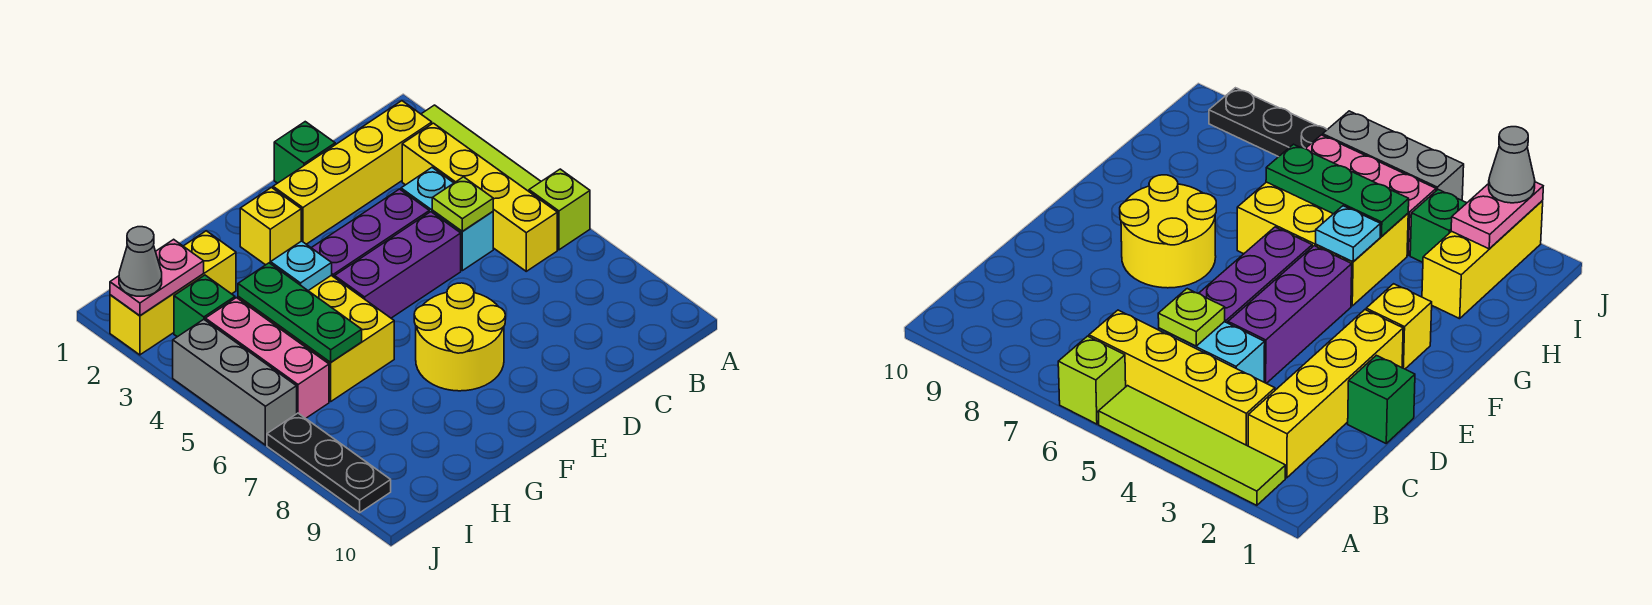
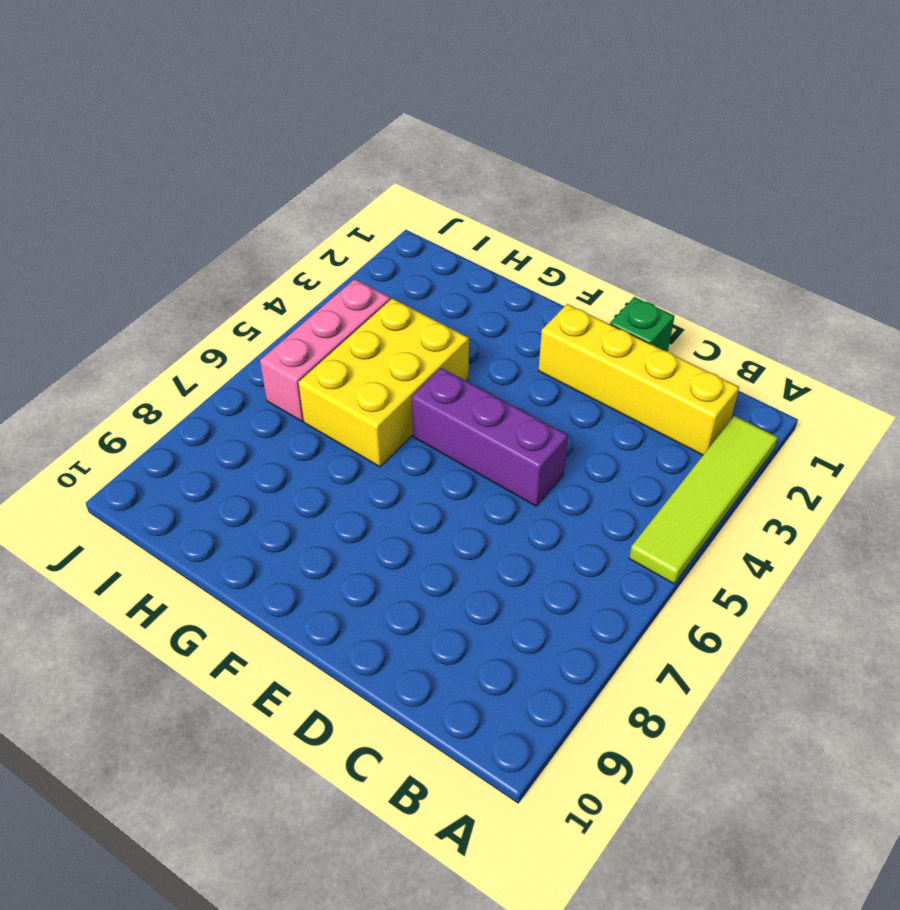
none -> lime brick A6 level 1
none -> yellow brick B3:B6 level 1
none -> cyan brick C4:C5 level 1

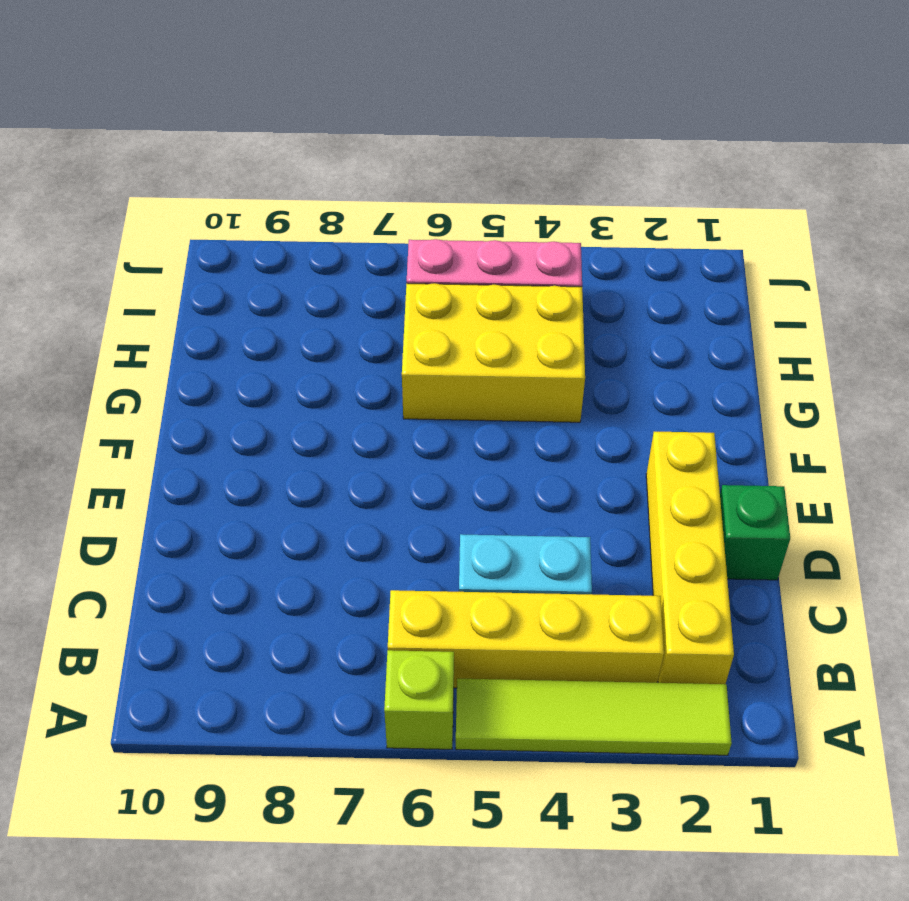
none -> purple brick D4:F4 level 1
none -> purple brick D5:F5 level 1
none -> yellow round brick E7:F8 level 1

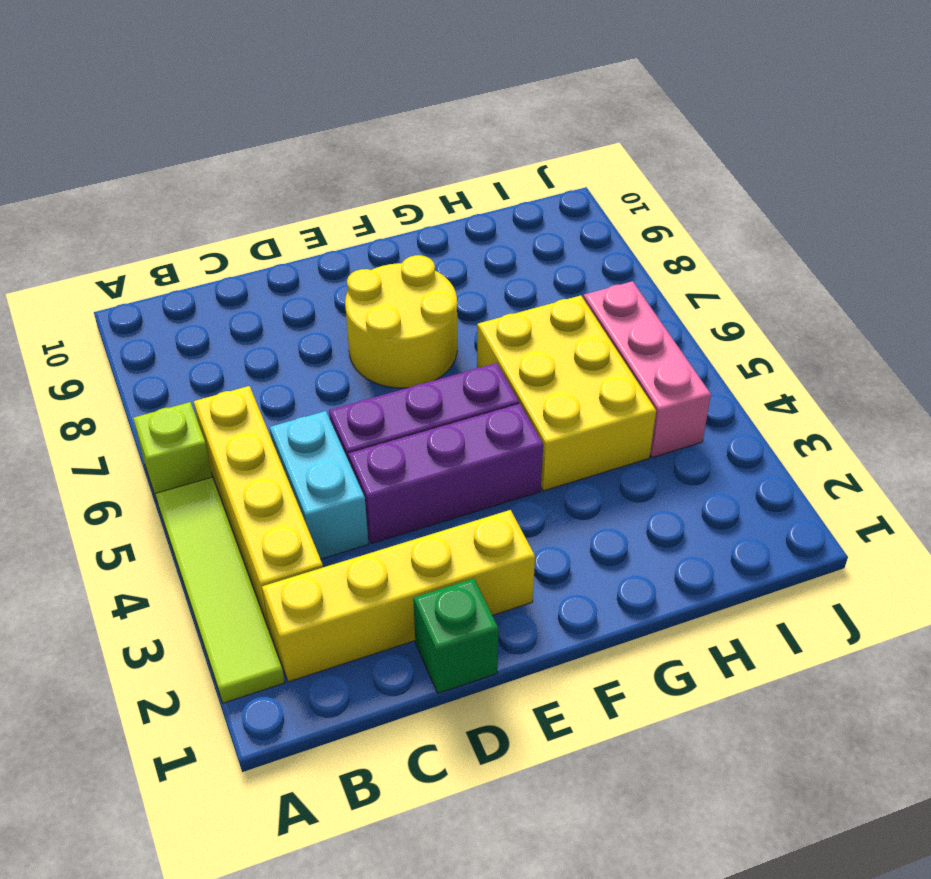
none -> yellow brick F2 level 1
none -> yellow brick H2:J2 level 1
none -> green brick I3 level 1

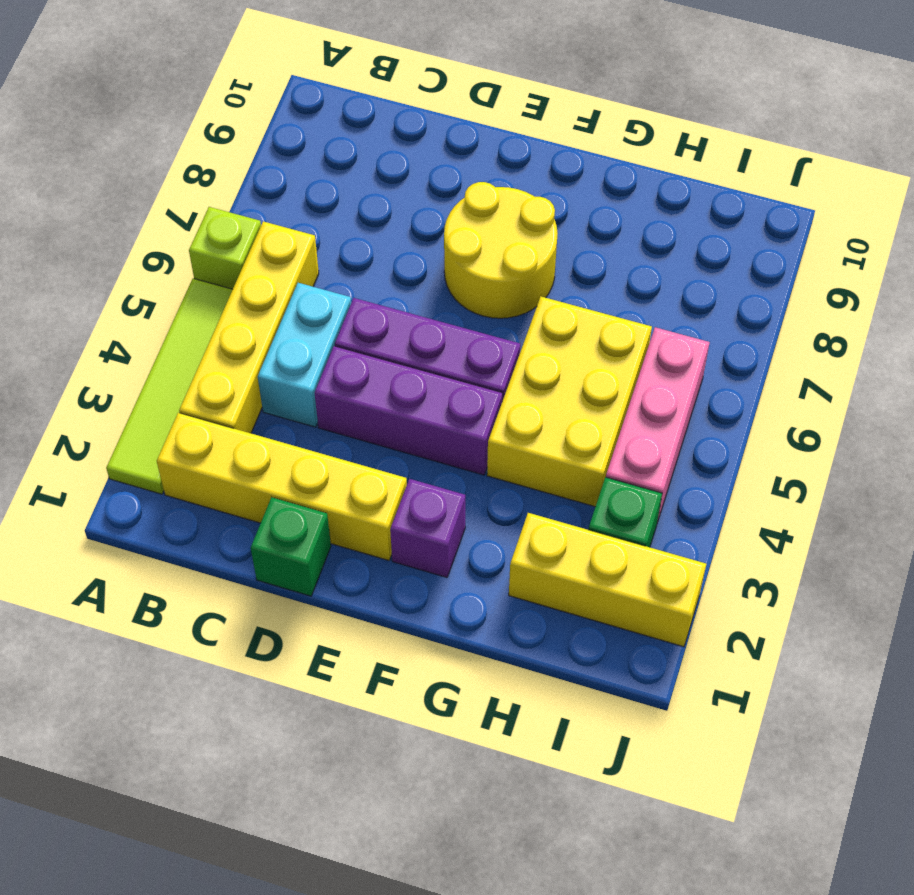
purple brick F2 level 1 -> yellow brick F2 level 1
none -> grey brick J4:J6 level 1
none -> black plate J7:J9 level 1
none -> lime plate C5 level 2

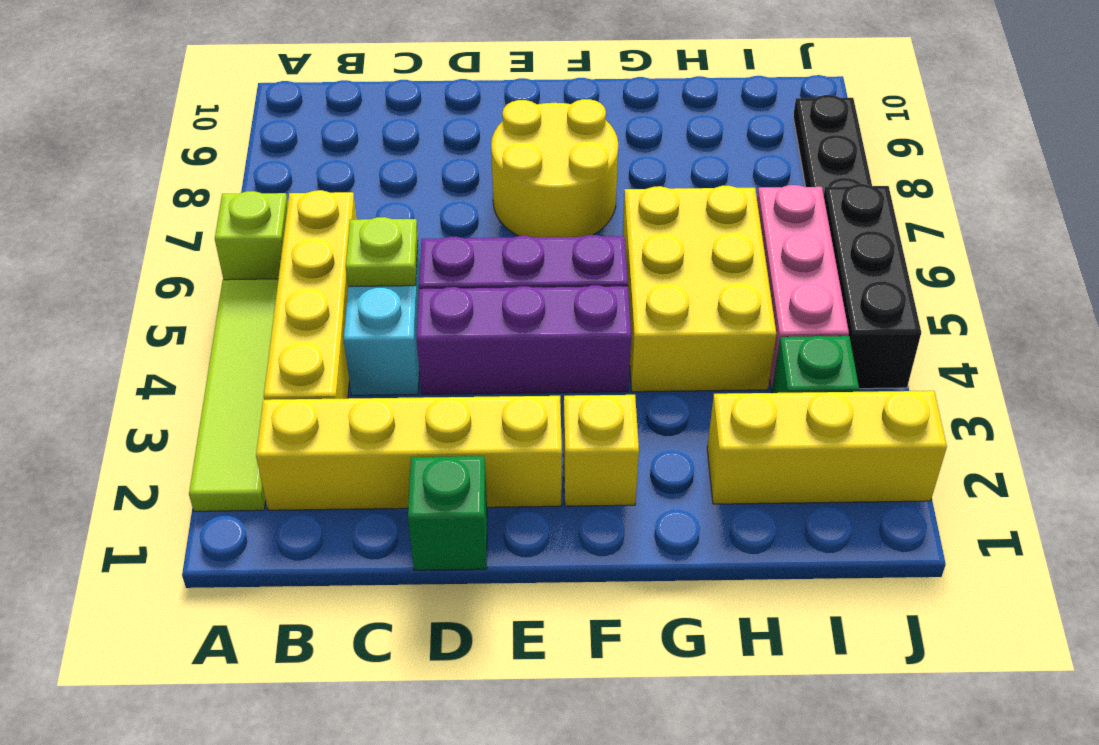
black brick J4:J6 level 1 -> grey brick J4:J6 level 1
none -> cyan plate G4 level 2
none -> green plate H4:H6 level 2
none -> pink plate I2:J2 level 2

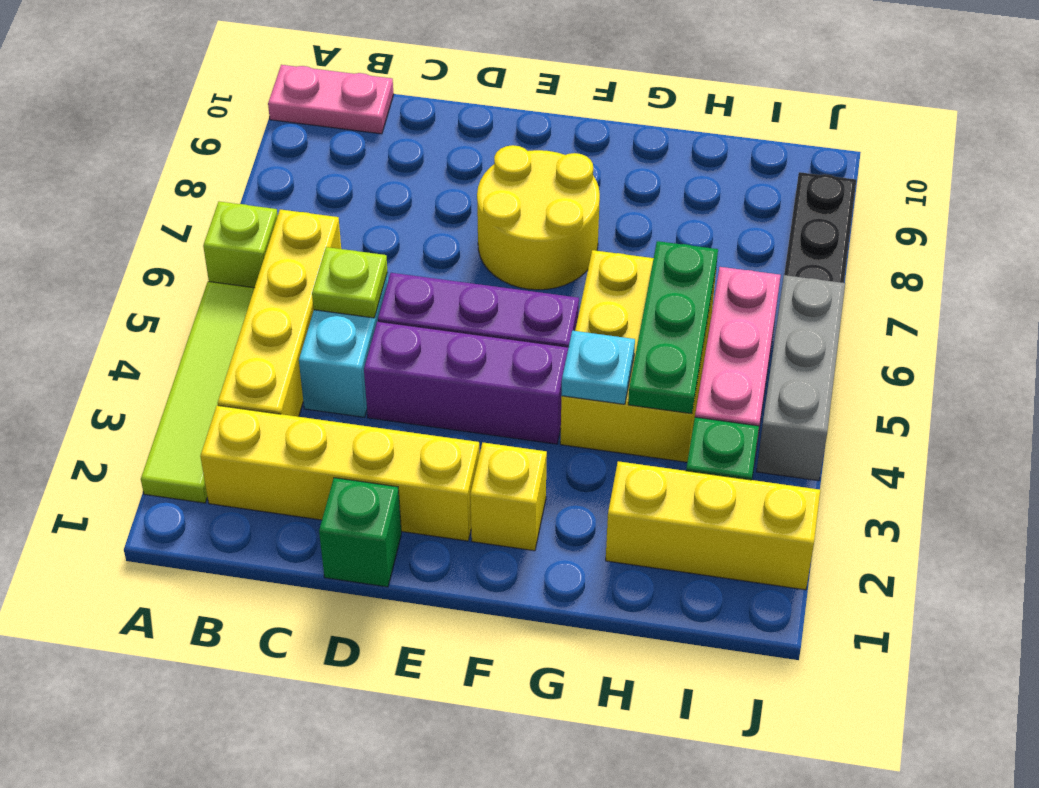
pink plate A10:B10 level 1 -> pink plate I2:J2 level 2
none -> grey cone J2 level 3

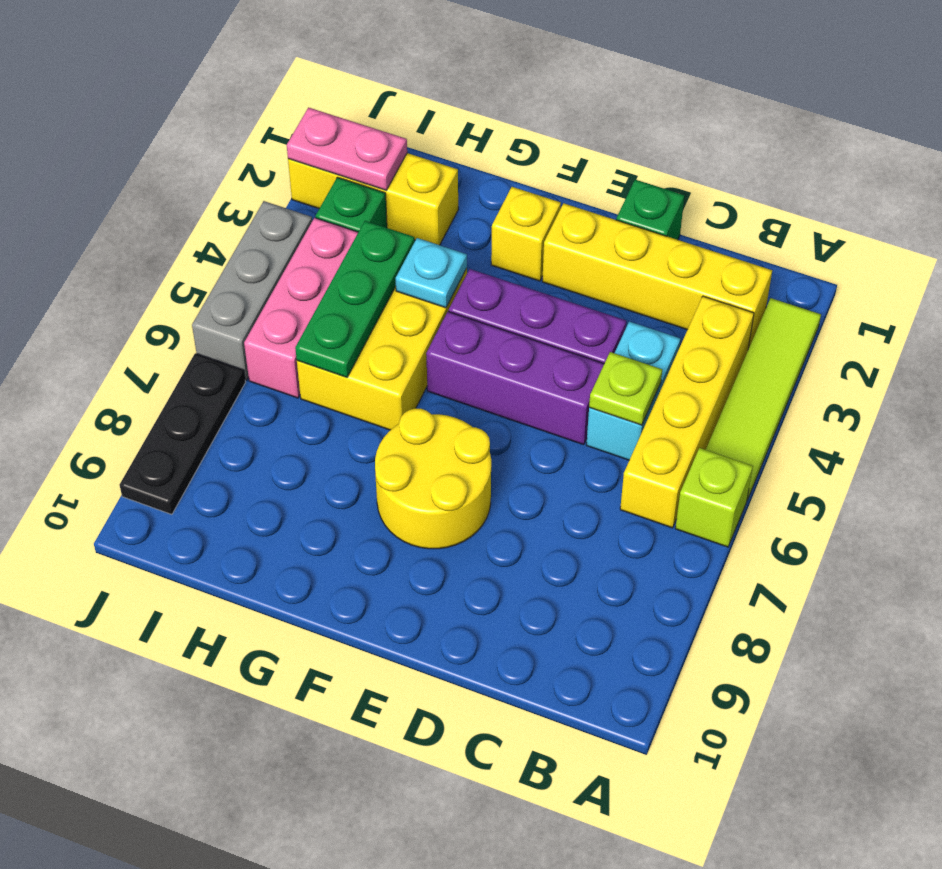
none -> grey cone J2 level 3

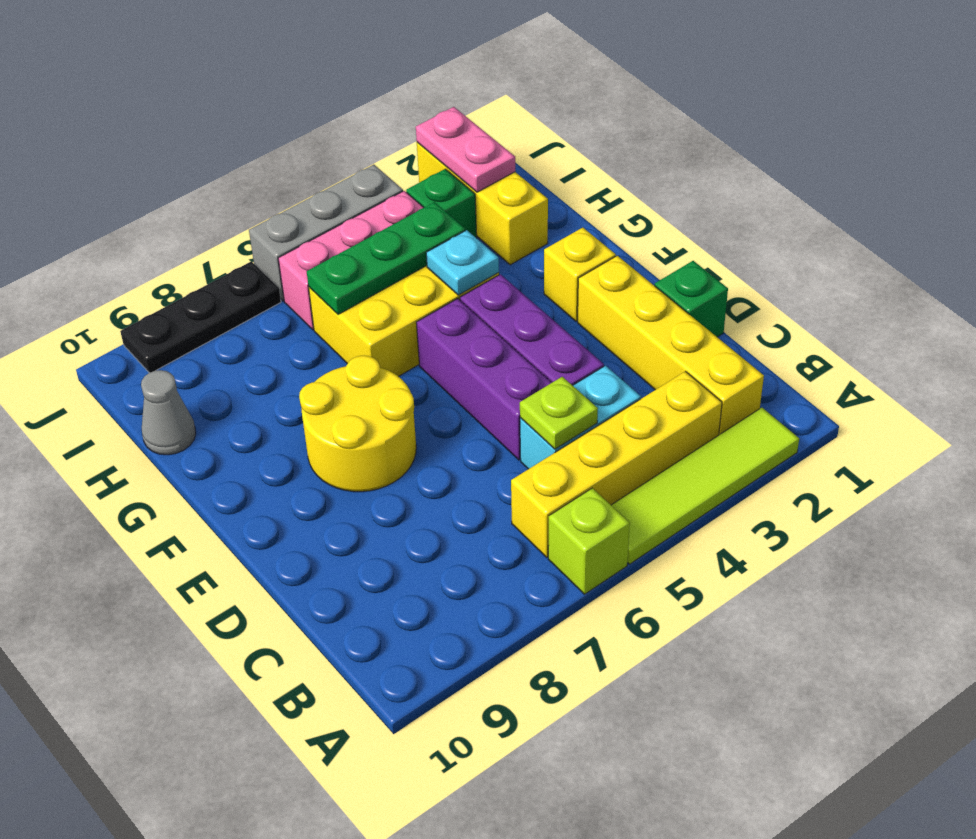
grey cone H10 level 1 -> grey cone J2 level 3

